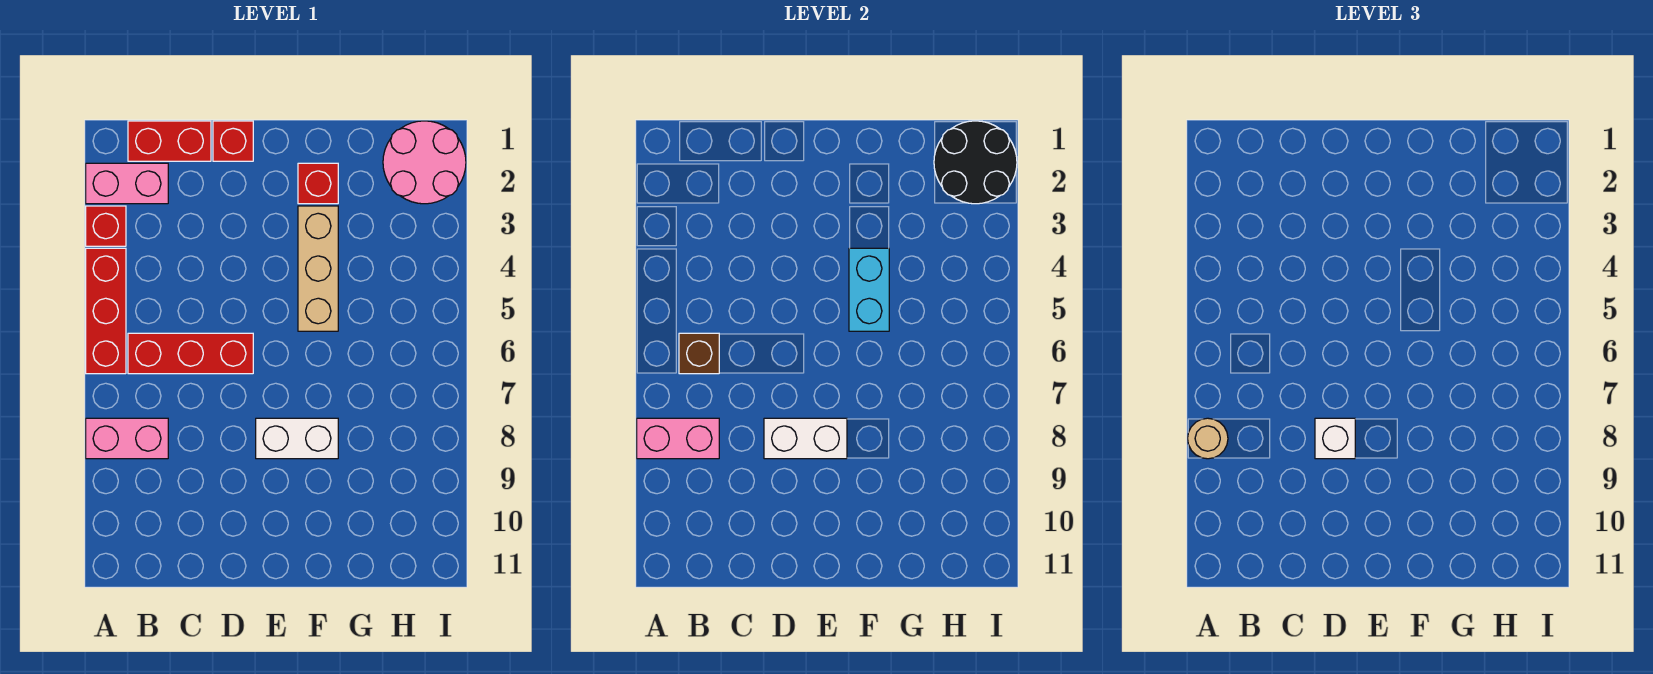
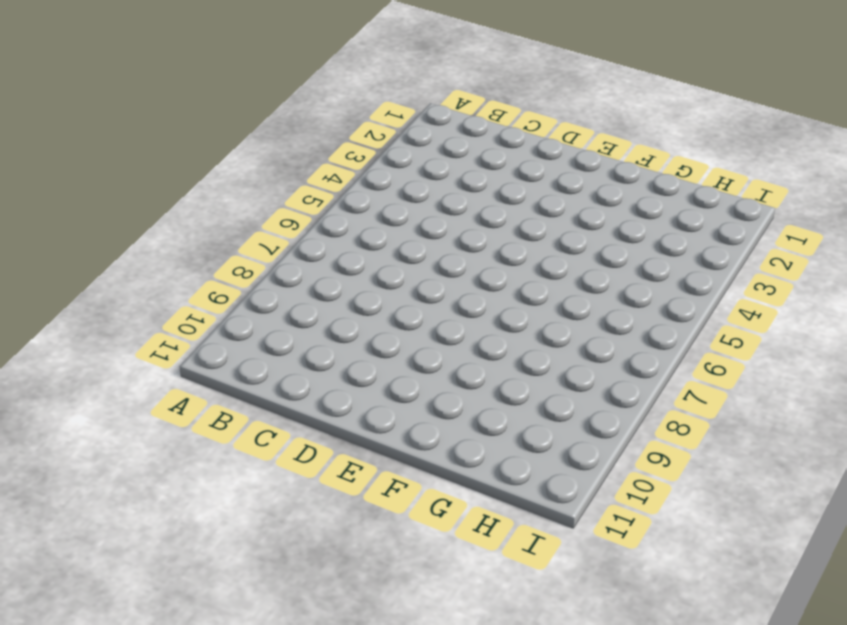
none -> pink brick A2:B2 level 1
none -> red brick A3 level 1
none -> red brick A4:A6 level 1

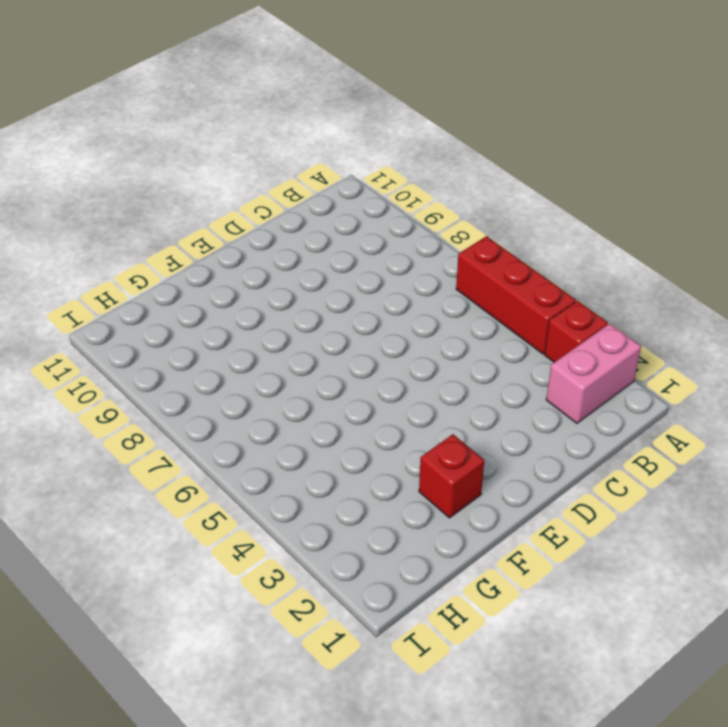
none -> pink brick A8:B8 level 1
none -> red brick B1:C1 level 1
none -> red brick B6:D6 level 1

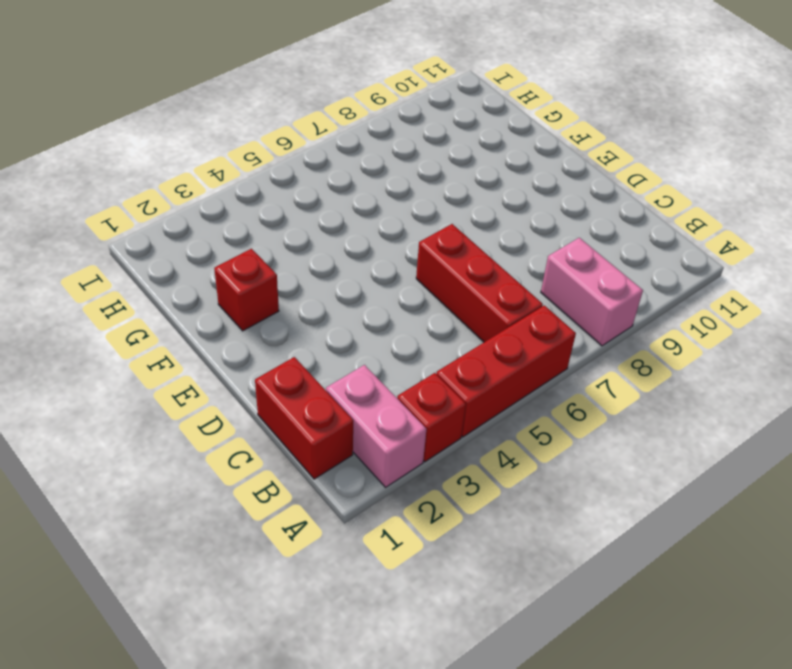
none -> red brick D1 level 1
none -> white brick E8:F8 level 1
none -> tan brick F3:F5 level 1

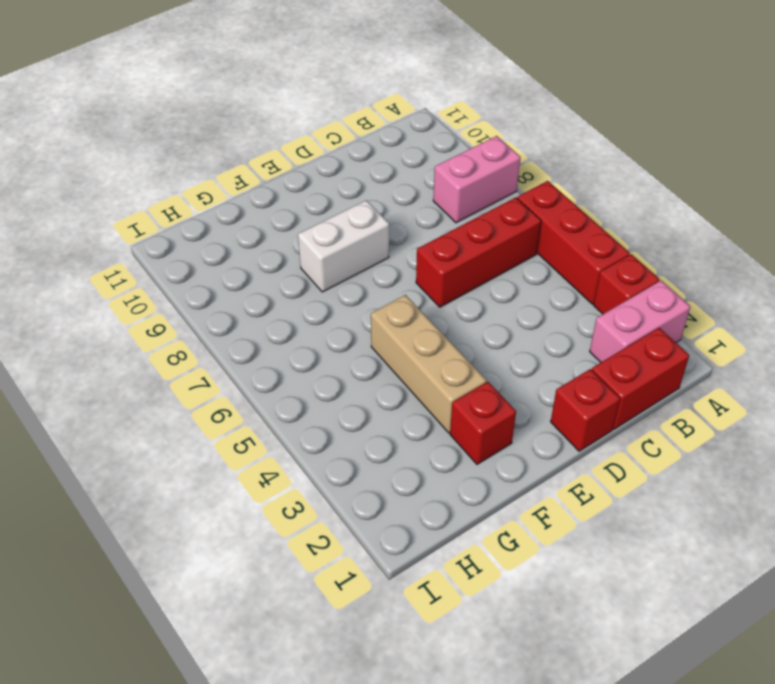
none -> pink round brick H1:I2 level 1
none -> pink brick A8:B8 level 2
none -> brown brick B6 level 2

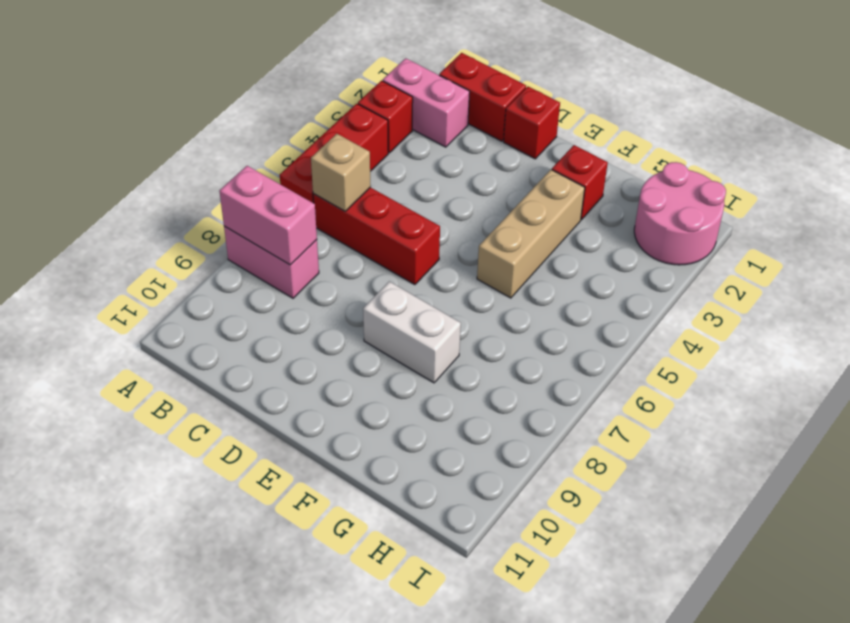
tan brick B6 level 2 -> brown brick B6 level 2
none -> white brick D8:E8 level 2
none -> cyan brick F4:F5 level 2
none -> black round brick H1:I2 level 2

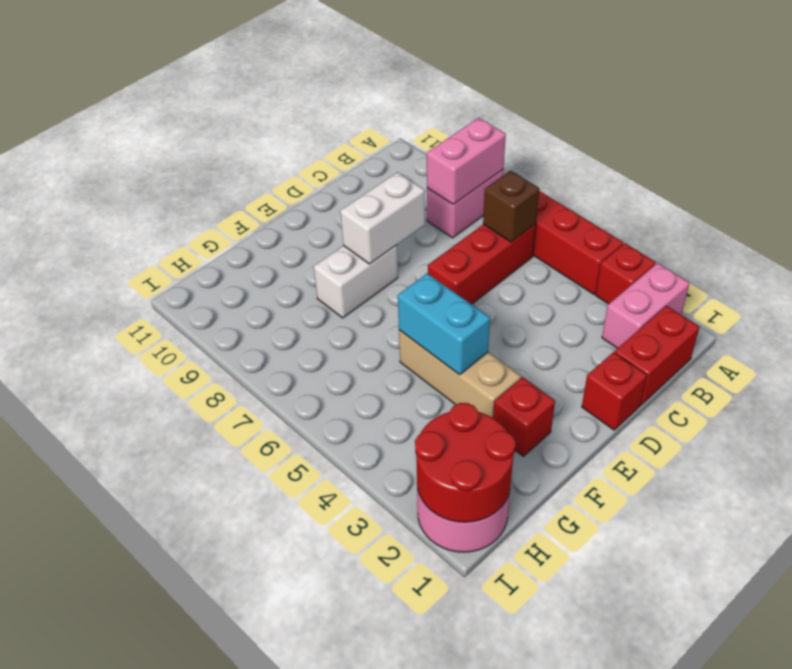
red round brick H1:I2 level 2 -> black round brick H1:I2 level 2
none -> tan round brick A8 level 3
none -> white brick D8 level 3

